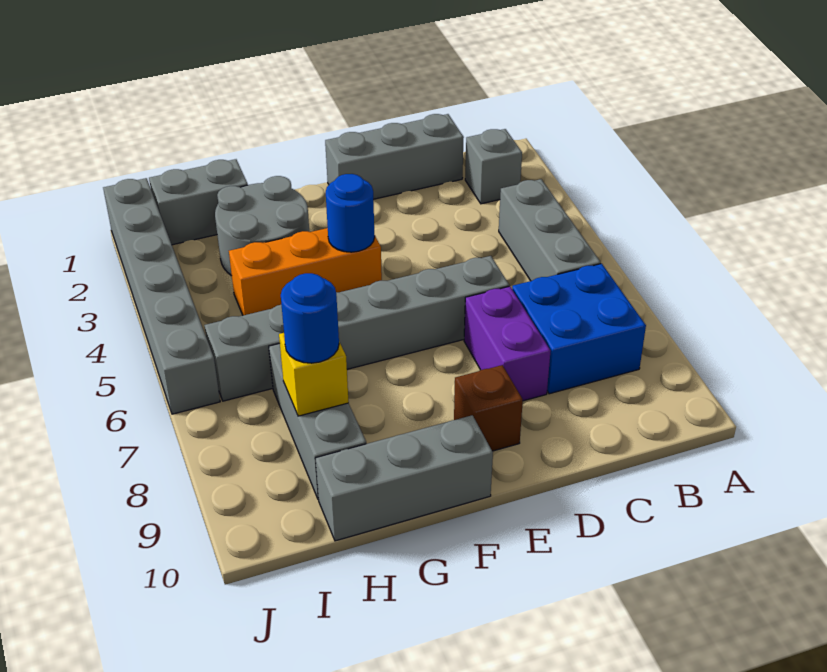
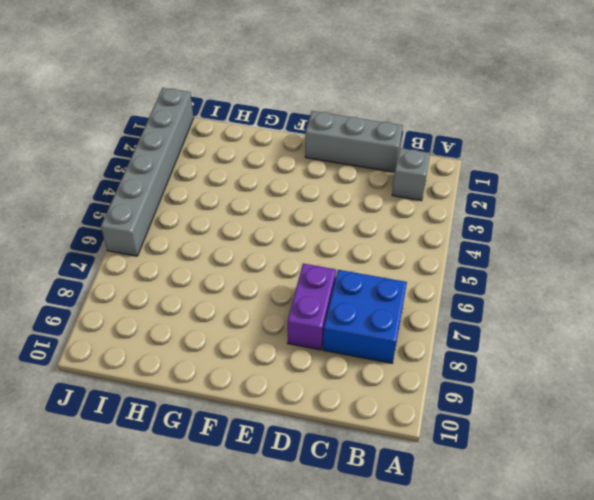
none -> grey brick B4:B6 level 1
none -> grey brick D6:I6 level 1
none -> brown brick E9 level 1

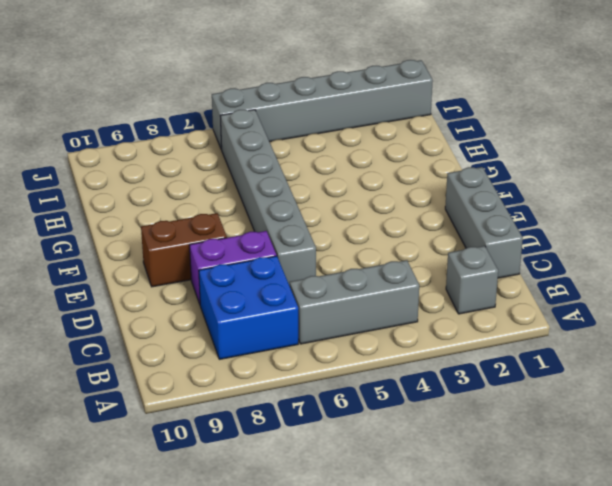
brown brick E8:E9 level 1 -> brown brick E9 level 1
none -> orange brick F4:H4 level 1
none -> grey brick F10:H10 level 1
none -> grey round brick G2:H3 level 1

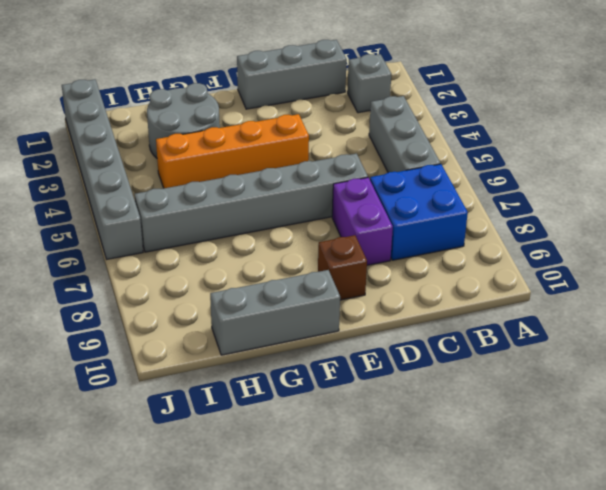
orange brick E4:H4 level 1 -> orange brick F4:H4 level 1
none -> grey brick H1:I1 level 1
none -> grey brick H7:H9 level 1
none -> blue round brick F4 level 2

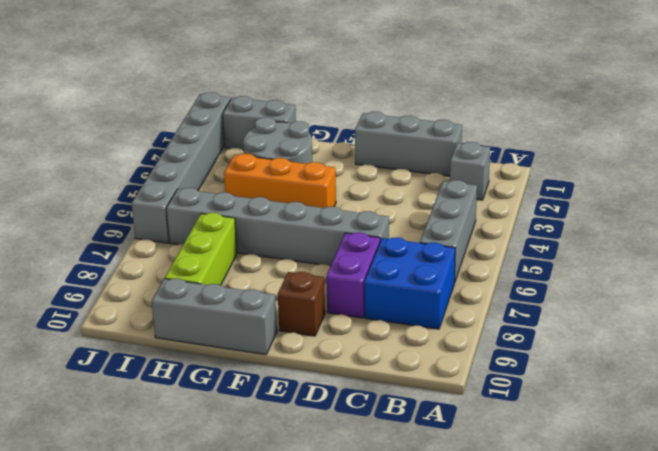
lime brick H7:H9 level 1 -> grey brick H7:H9 level 1
none -> blue round brick F4 level 2
none -> yellow brick H8 level 2
none -> blue round brick H8 level 3

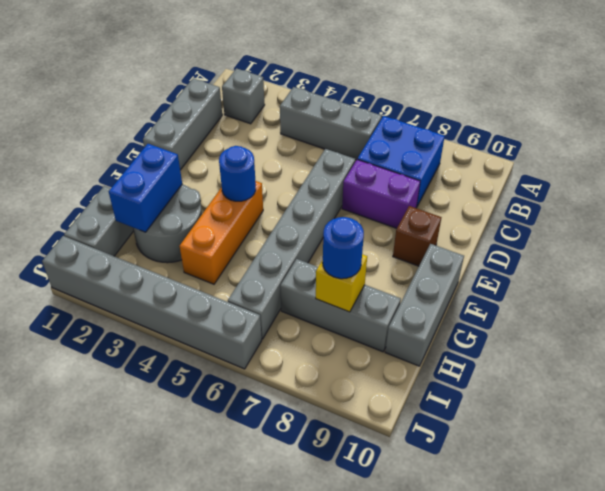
blue brick G2:H2 level 2 -> none

